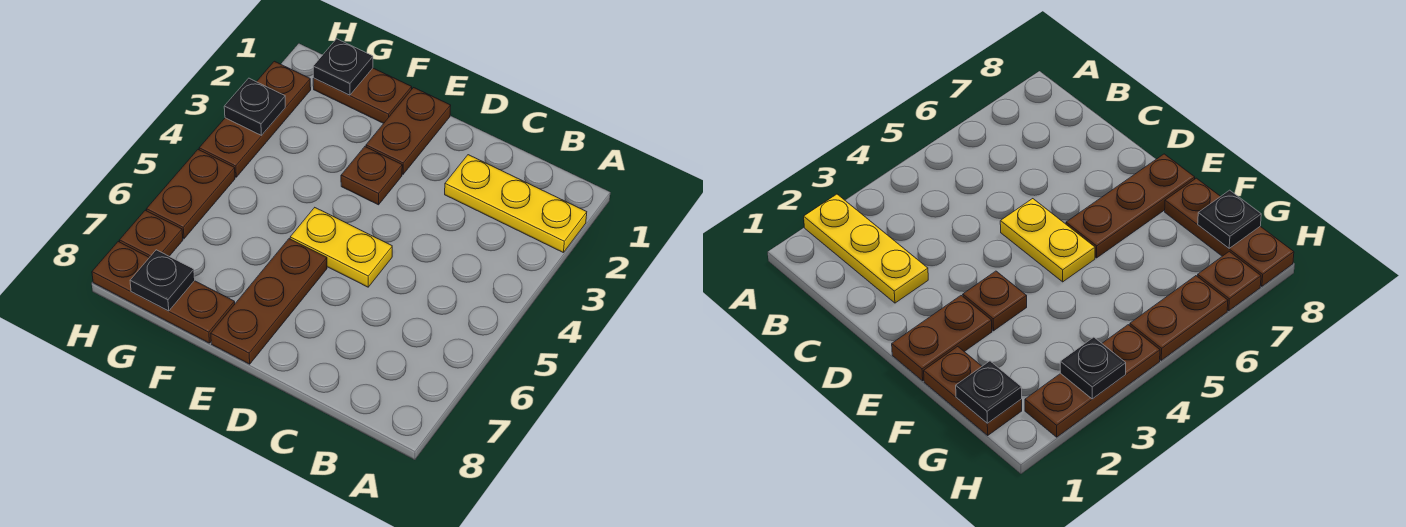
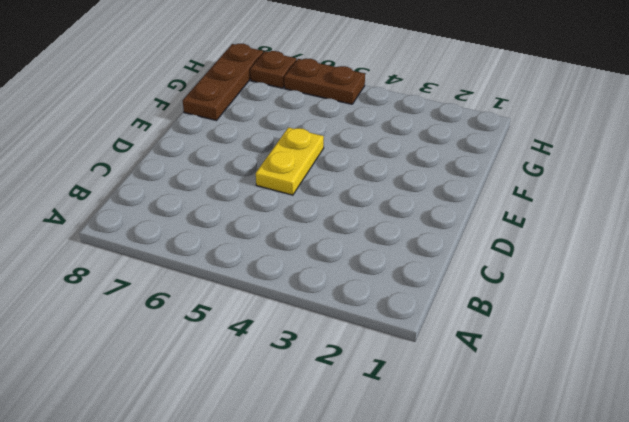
none -> yellow plate A2:C2 level 1
none -> brown plate E1:E2 level 1
none -> brown plate E3 level 1

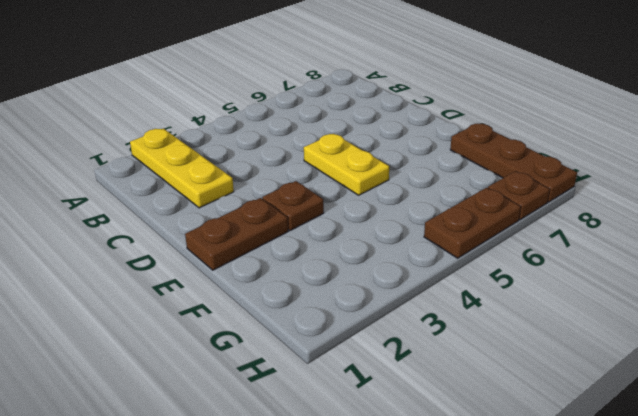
none -> brown plate E6:E8 level 1
none -> brown plate F1:G1 level 1
none -> brown plate H2:H4 level 1

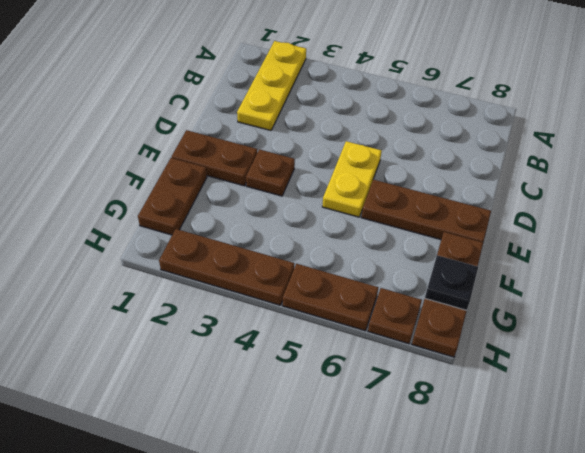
none -> black plate G1 level 2
none -> black plate H3 level 2

